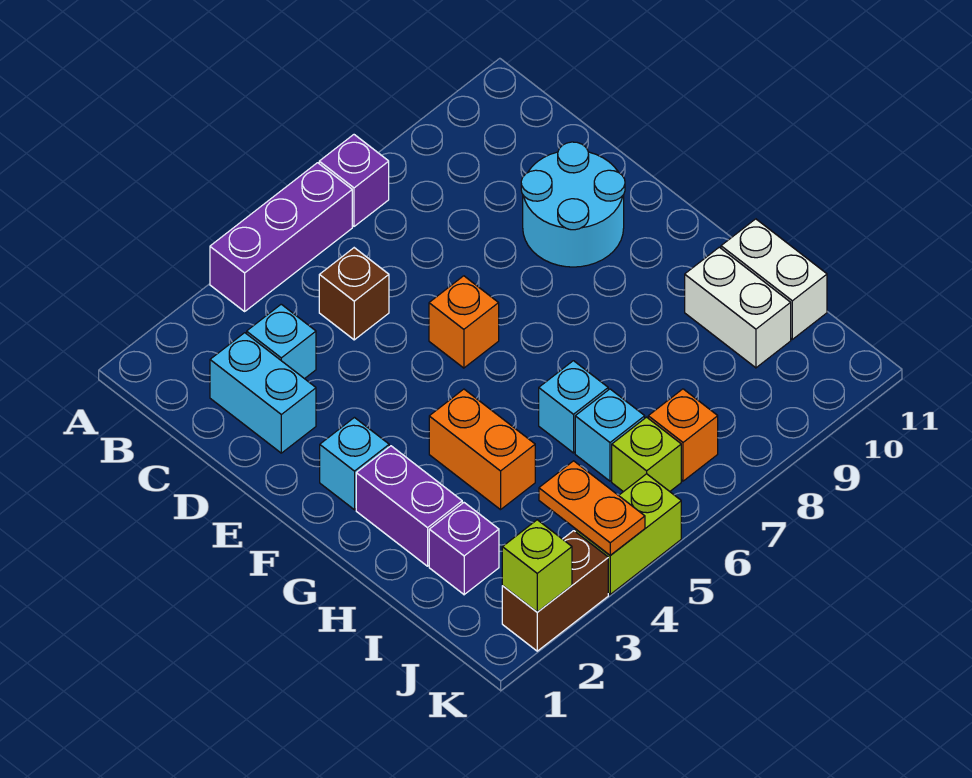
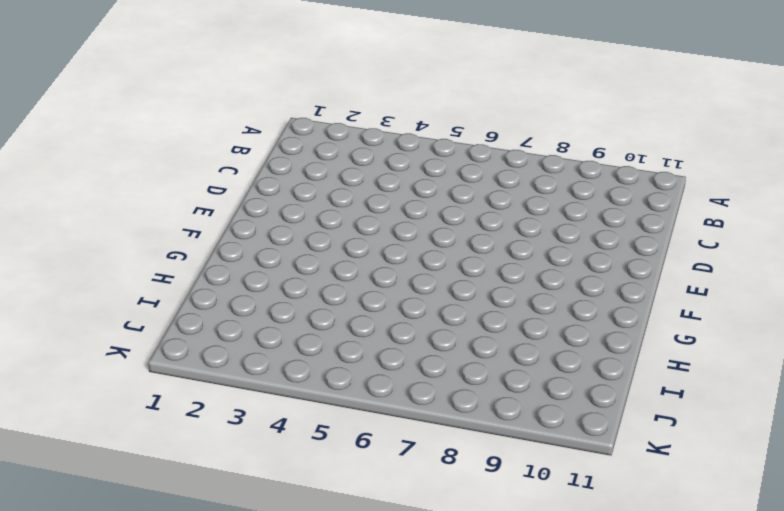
none -> purple brick A4:A6 level 1
none -> purple brick A7 level 1
none -> cyan brick C2:D2 level 1

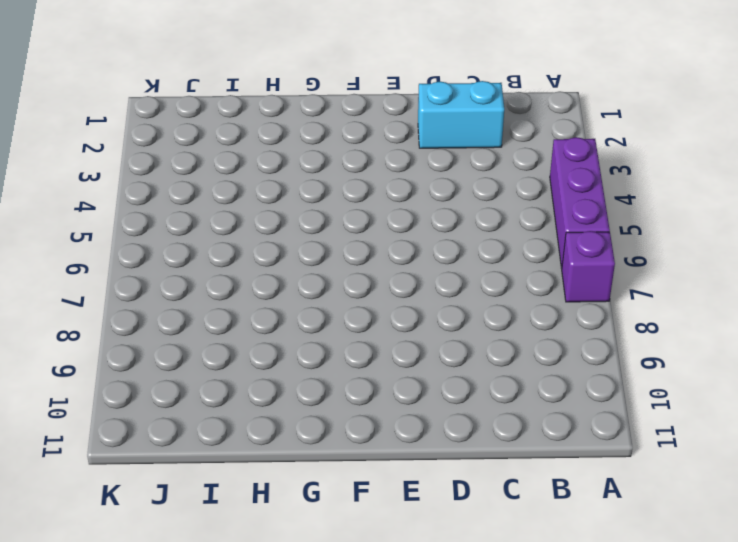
none -> cyan brick C3 level 1
none -> brown brick C5 level 1
none -> cyan round brick D9:E10 level 1

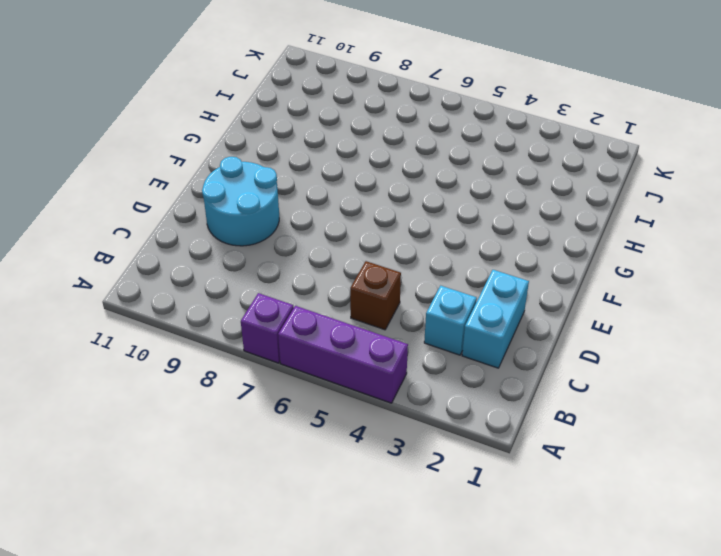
none -> orange brick E6 level 1
none -> cyan brick F2 level 1
none -> purple brick G2:H2 level 1

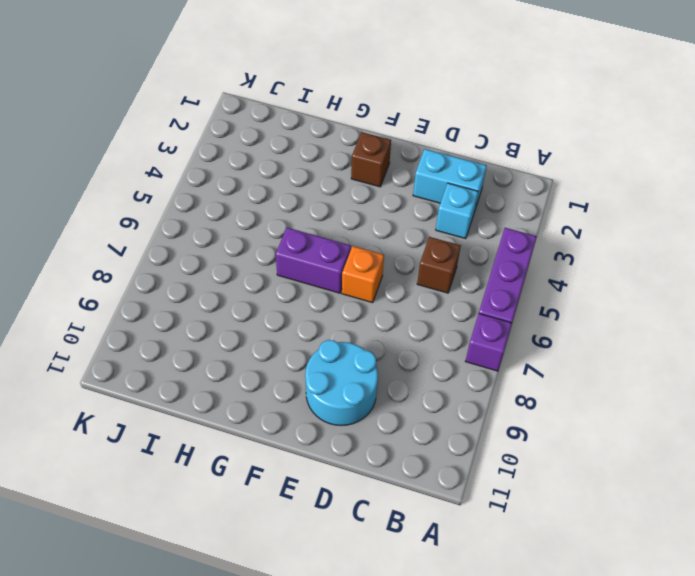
brown brick F2 level 1 -> cyan brick F2 level 1
purple brick F6:G6 level 1 -> purple brick G2:H2 level 1
none -> orange brick G4:H4 level 1
none -> cyan brick H6 level 1
none -> white brick H10:I10 level 1

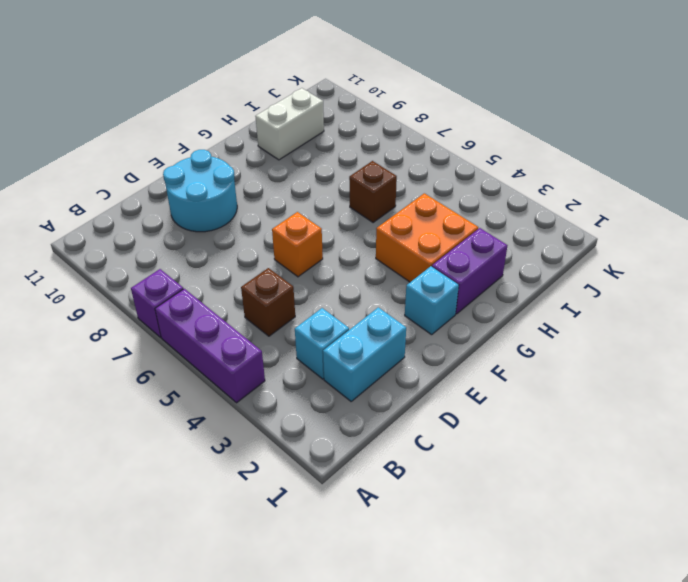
orange brick G3:H4 level 1 -> orange brick G4:H4 level 1
brown brick H6 level 1 -> cyan brick H6 level 1
none -> white brick H11:I11 level 1
none -> purple brick I2 level 1
none -> cyan brick I6 level 1

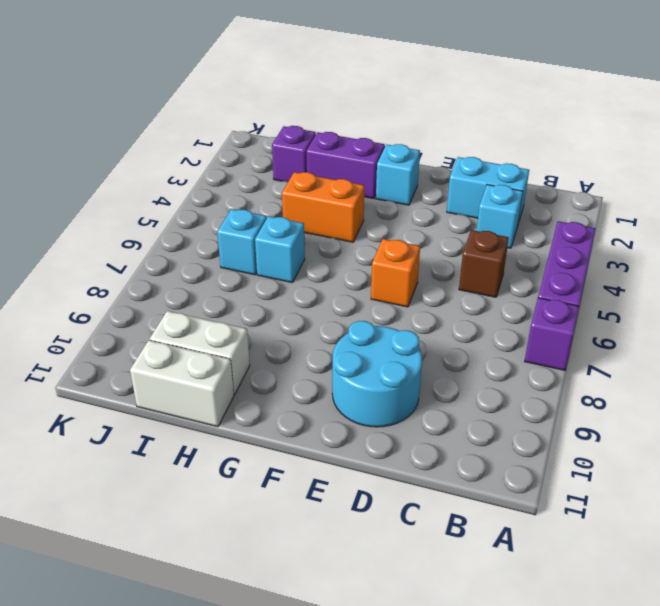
none -> lime brick J6 level 1
none -> orange brick J7 level 1
none -> brown brick K2:K3 level 1

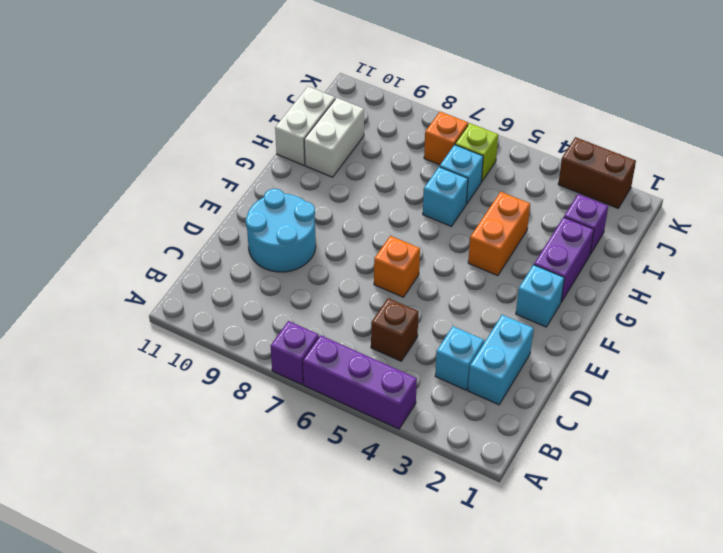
none -> lime brick K4:K5 level 1
none -> orange plate J4:K4 level 2
none -> lime brick K2 level 2

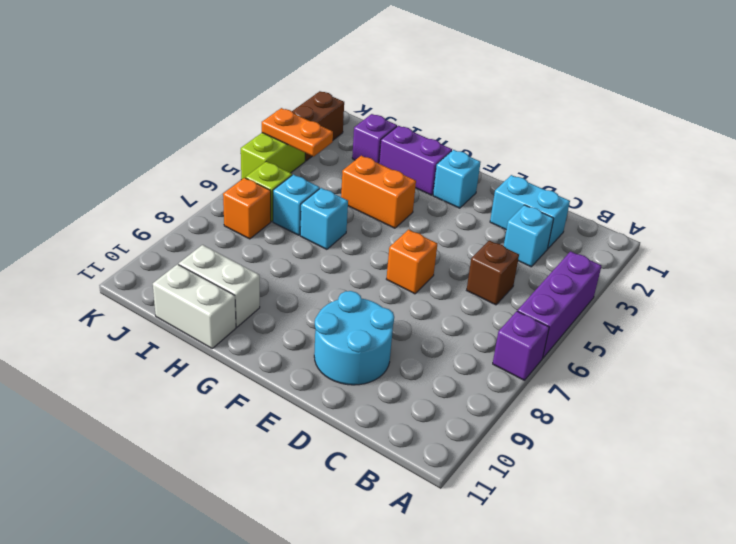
none -> lime brick K2 level 2

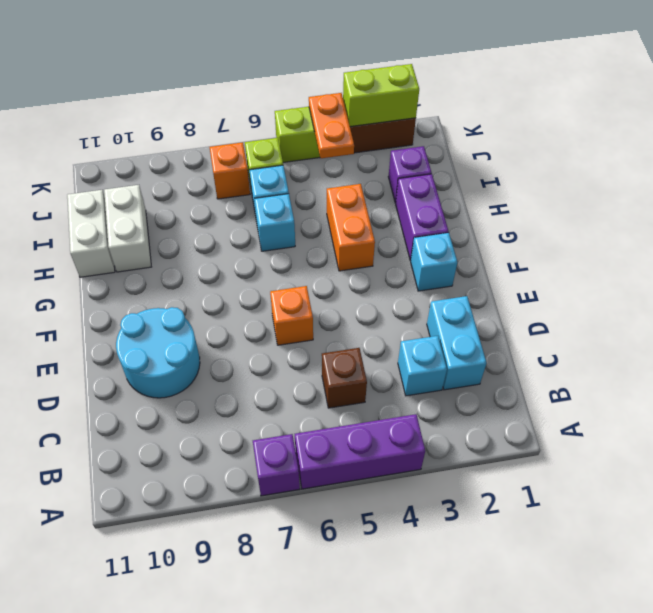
lime brick K2:K3 level 2 -> lime brick K2 level 2

